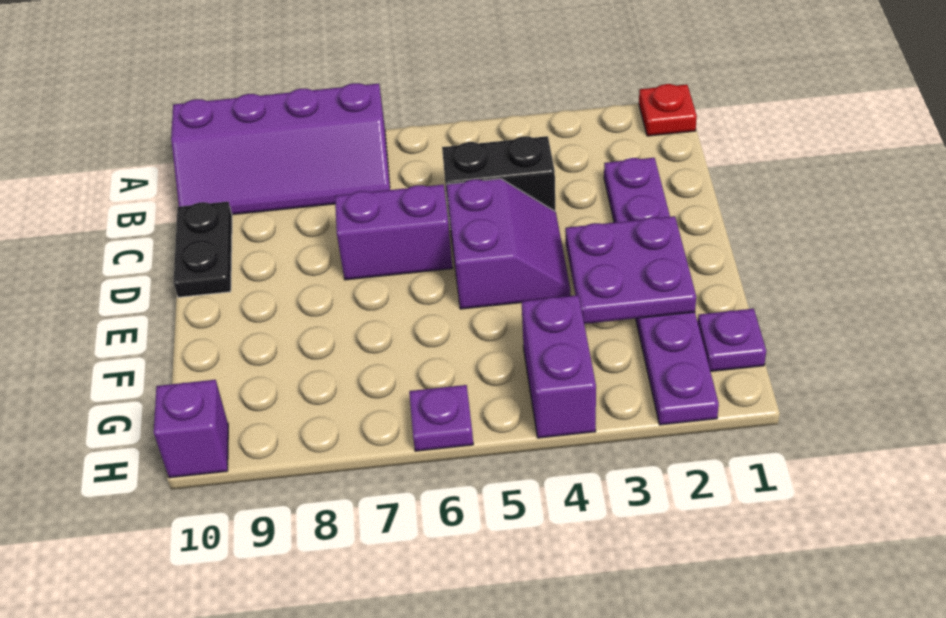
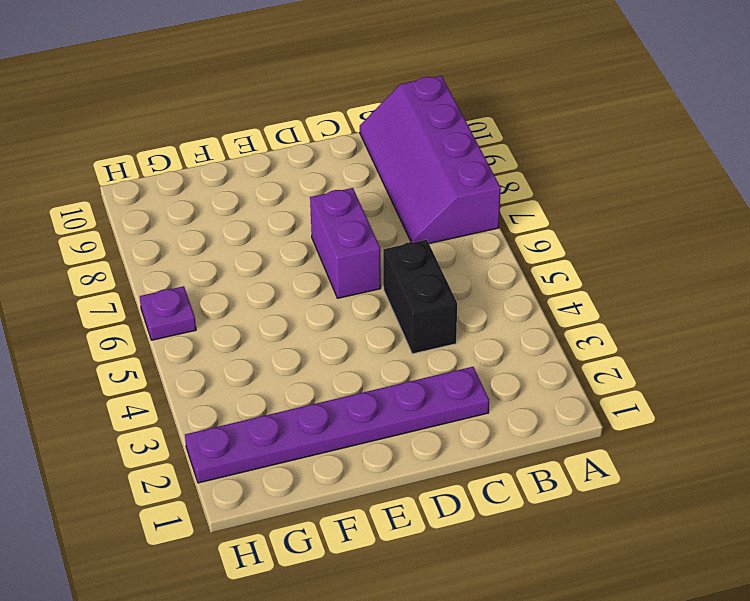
none -> red plate A1 level 1
none -> black plate C10:D10 level 1
none -> purple slope D4:E5 level 1 top 5

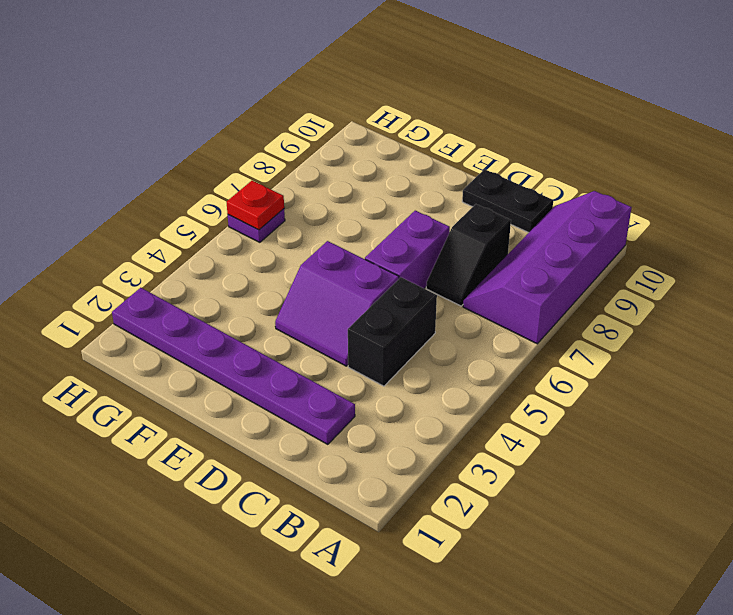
black slope C7:C8 level 1 top 8 -> none
red plate H6 level 2 -> red plate A1 level 1
none -> purple plate G1 level 1
none -> purple brick G4:H4 level 1
none -> purple brick H10 level 1

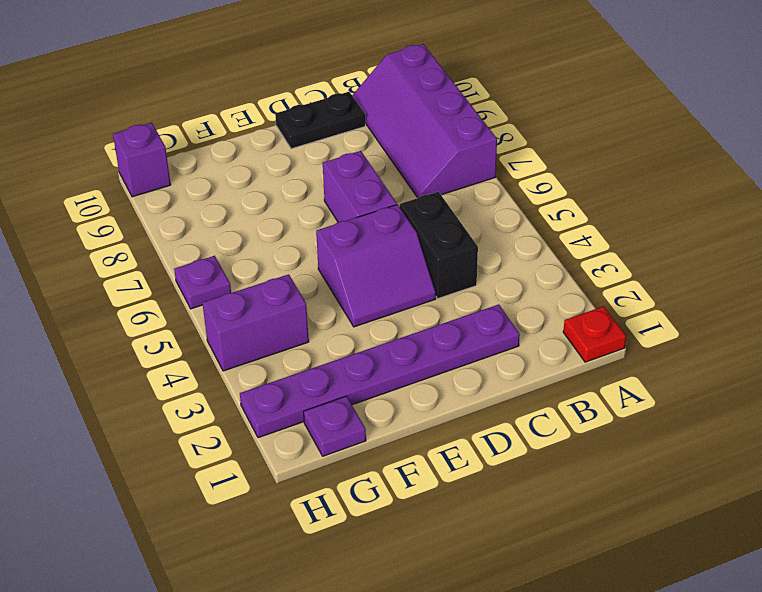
none -> purple plate E2:F3 level 2

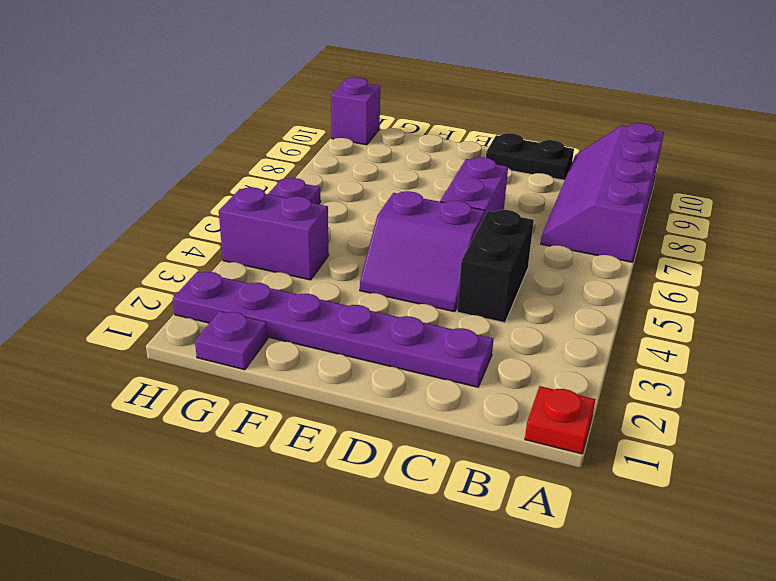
none -> purple plate E2:F3 level 2

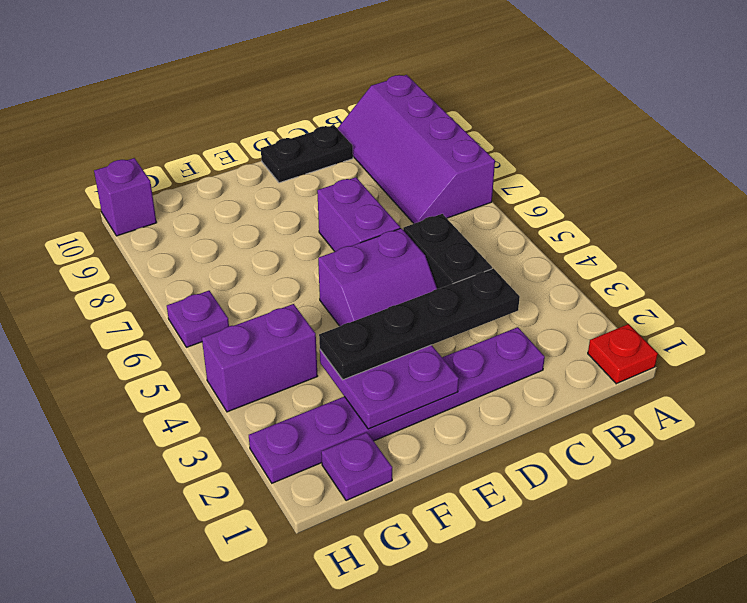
black plate C3:F3 level 3 -> none

